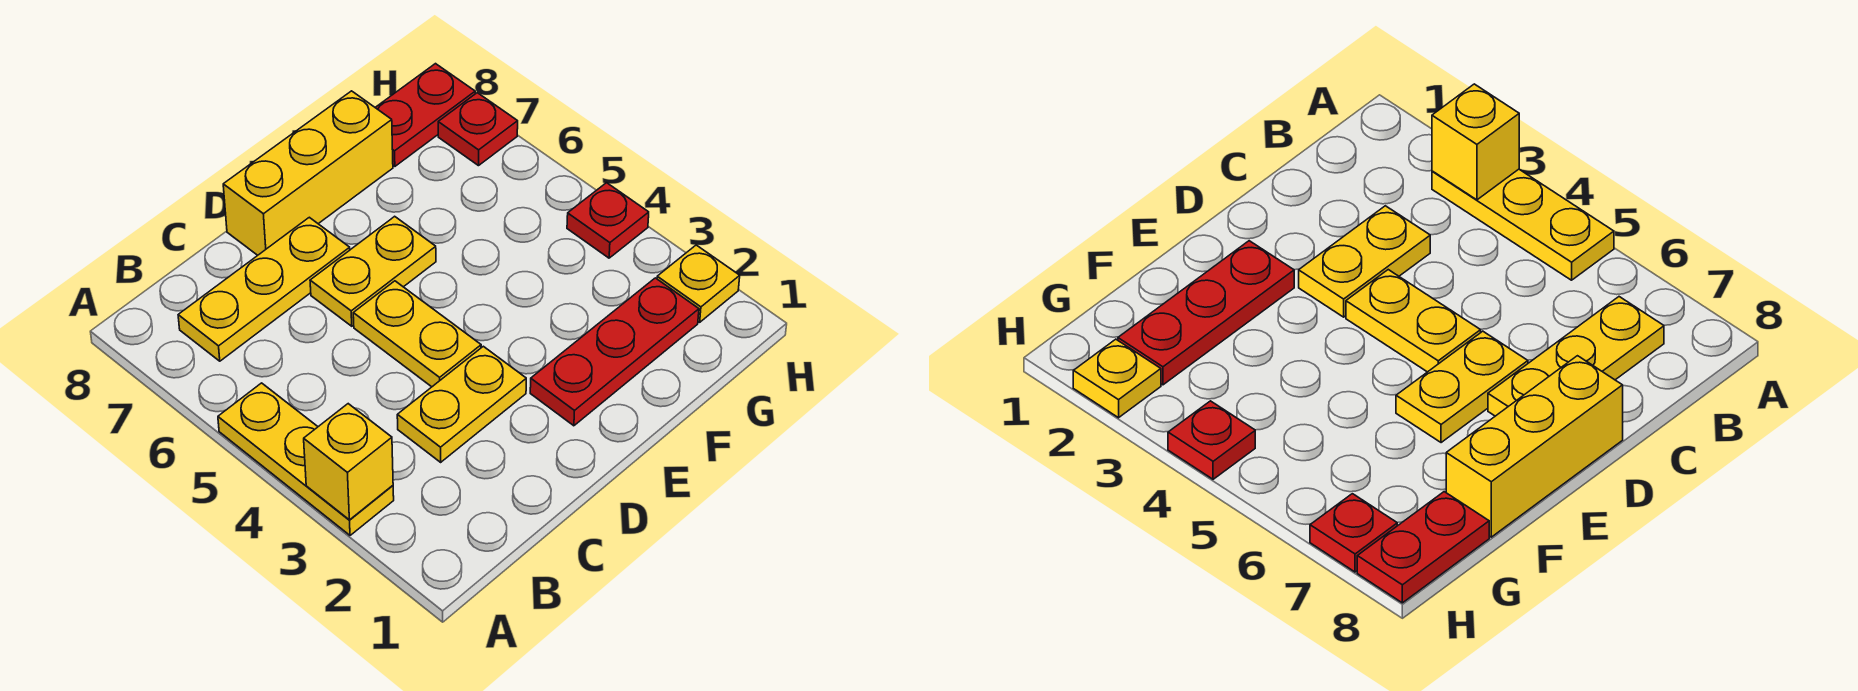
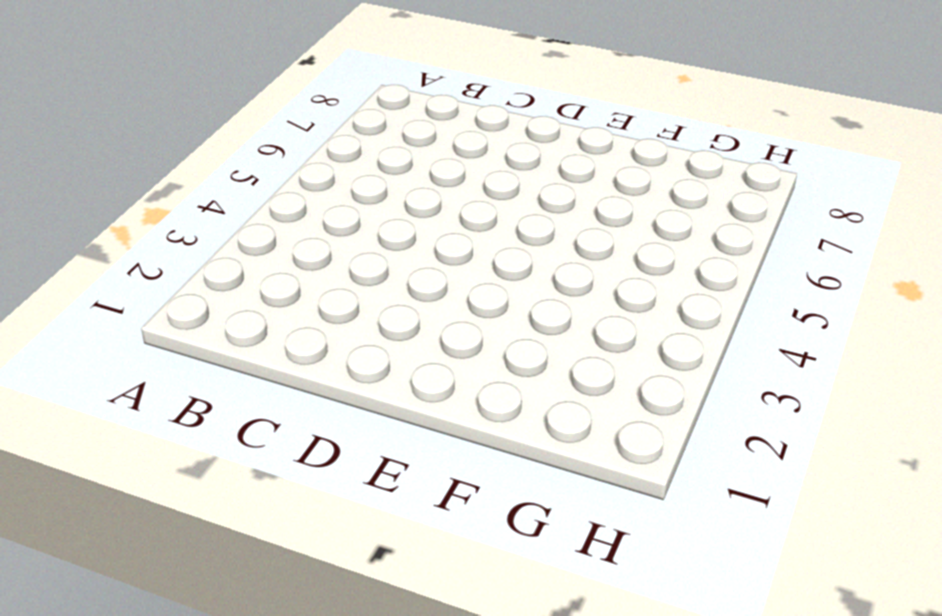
none -> yellow plate A3:A5 level 1
none -> yellow plate B7:D7 level 1
none -> yellow plate C3:D3 level 1

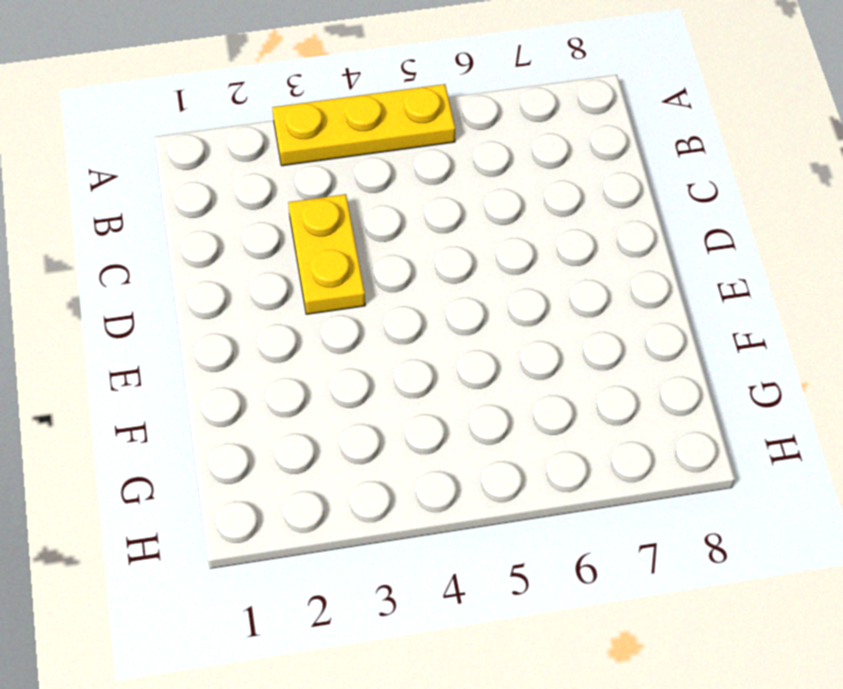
none -> yellow plate B7:D7 level 1
none -> yellow plate D4:D5 level 1
none -> yellow plate D6:E6 level 1

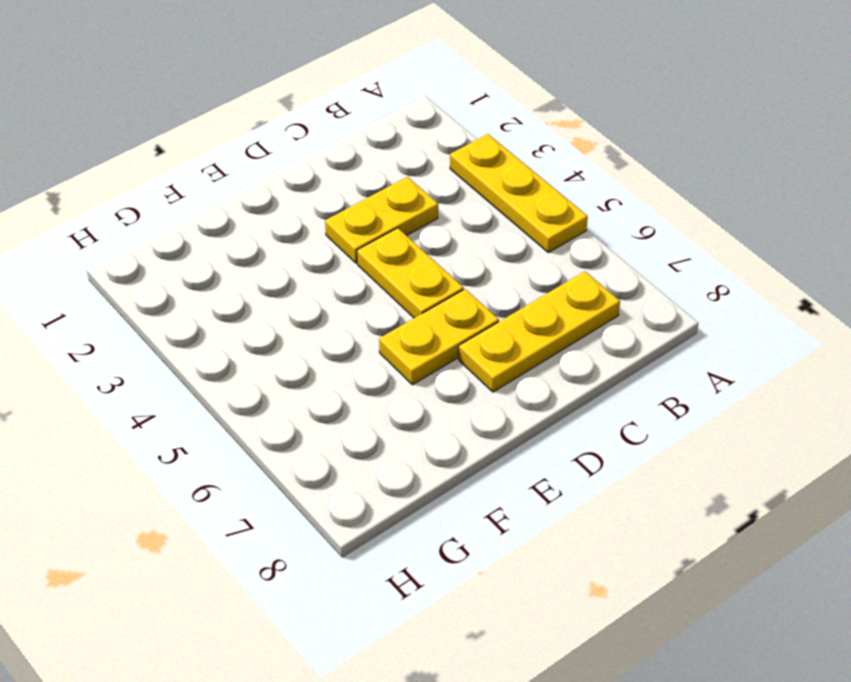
none -> yellow brick D8:F8 level 1
none -> red plate E2:G2 level 1
none -> red plate G8:H8 level 1

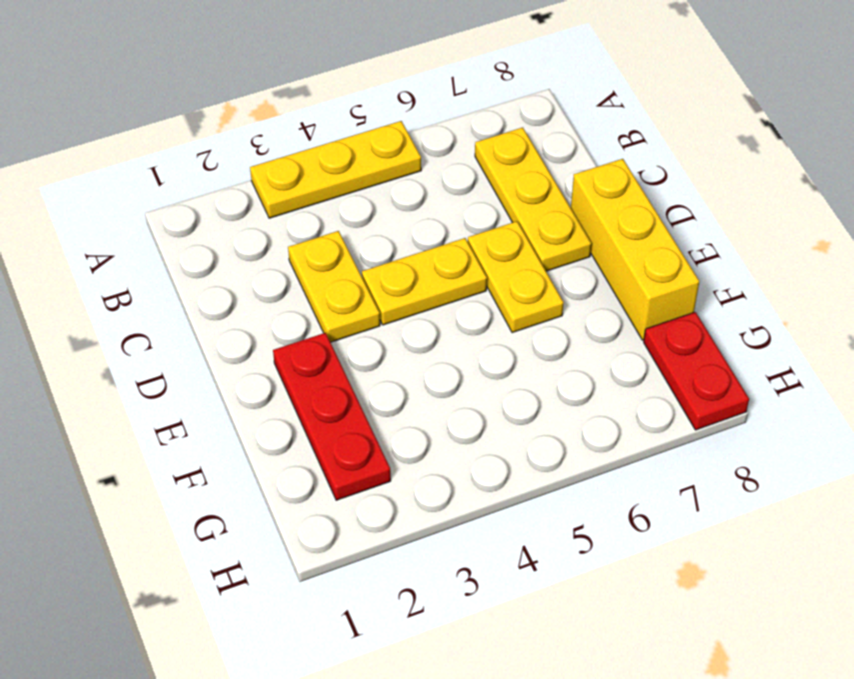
none -> yellow plate H2 level 1
none -> red plate H4 level 1
none -> red plate H7 level 1

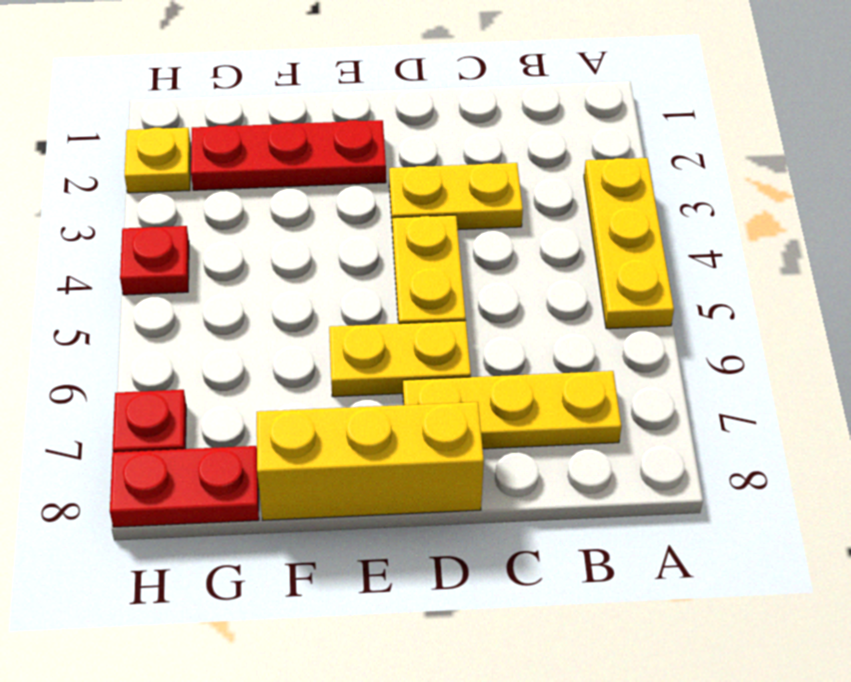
none -> yellow brick A3 level 2

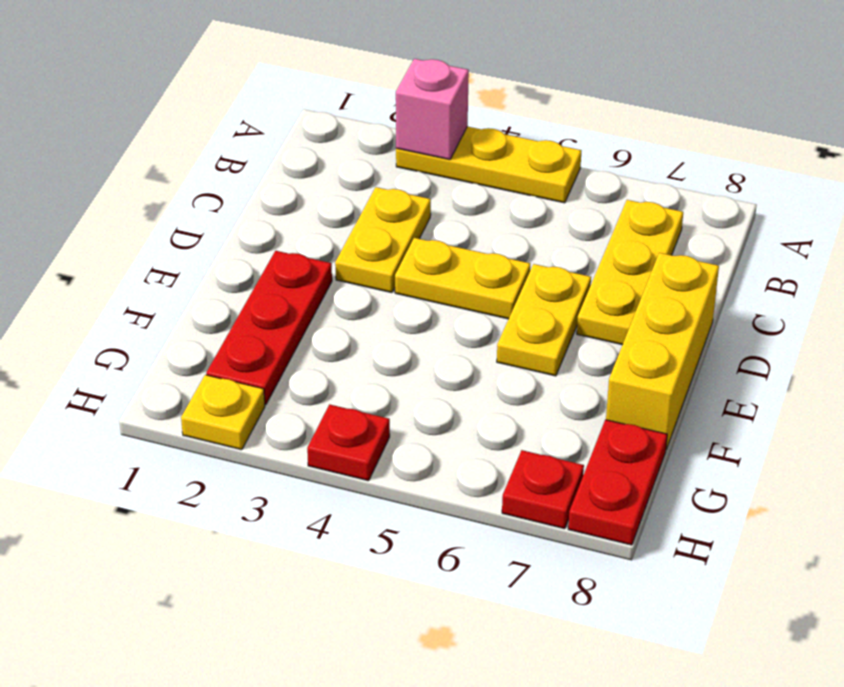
pink brick A3 level 2 -> yellow brick A3 level 2

